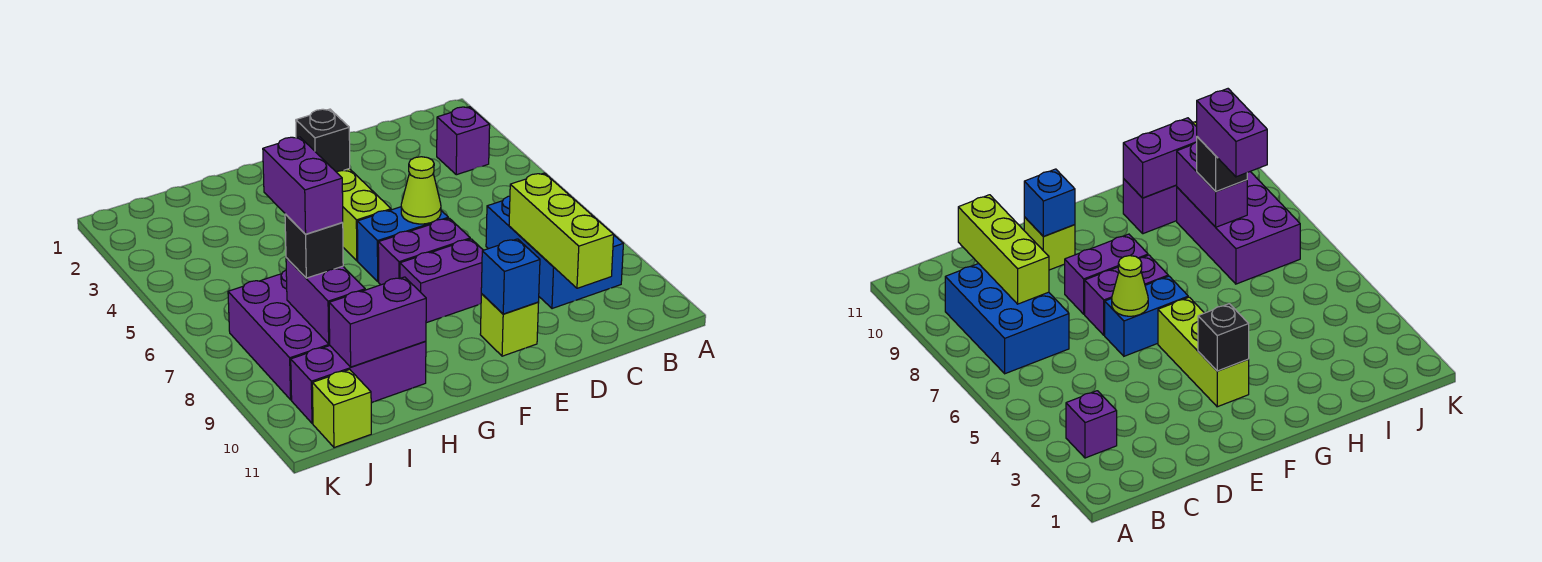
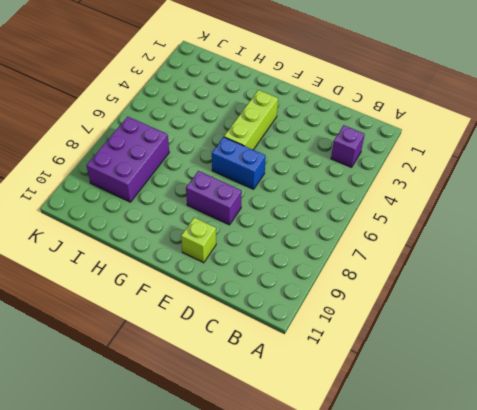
none -> blue brick B7:C9 level 1
none -> purple brick E7:F7 level 1
none -> purple brick H10:J10 level 1

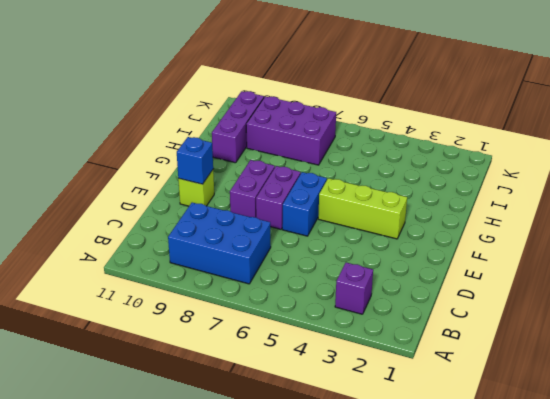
none -> lime brick J11 level 1
none -> lime brick C8:C10 level 2
none -> lime cone E6 level 2

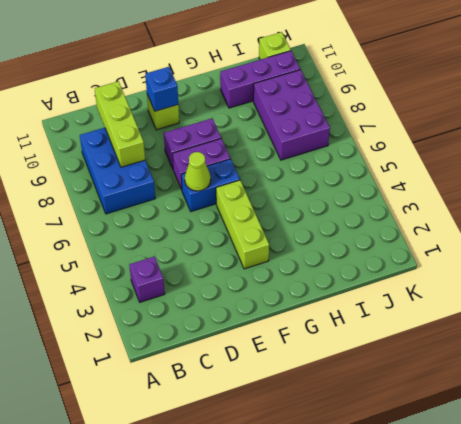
none -> black brick F3 level 2
none -> purple brick H10:I10 level 2
none -> purple brick I8:I9 level 2

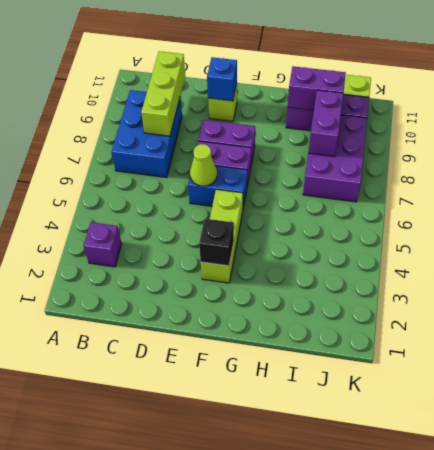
none -> black brick I8 level 3
none -> purple brick I7:I8 level 4

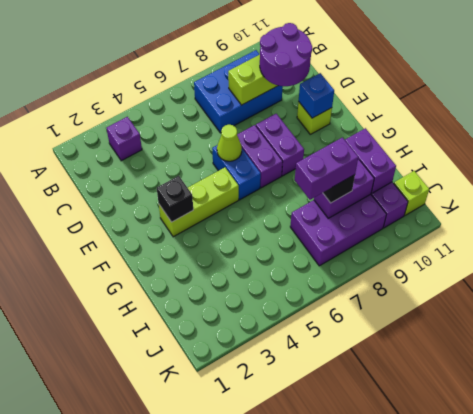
purple round brick C9:D10 level 3 -> none

